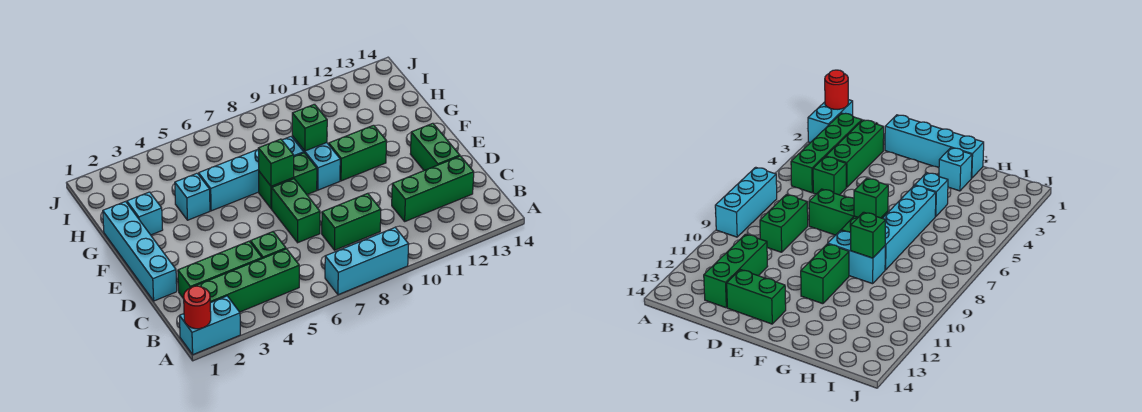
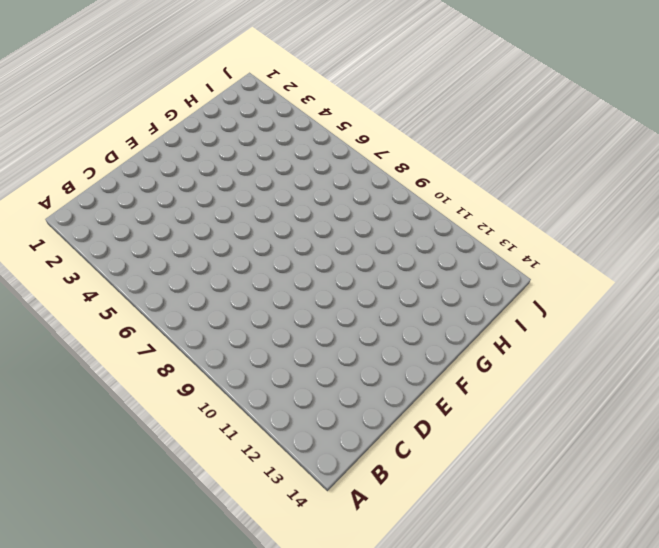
none -> cyan brick A1:A2 level 1
none -> cyan brick A7:A9 level 1
none -> green brick B2:B5 level 1

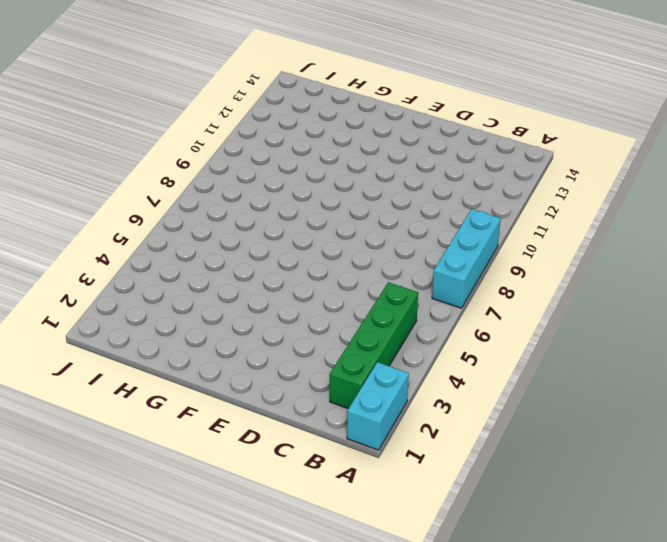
none -> green brick C2:C4 level 1
none -> green brick C5 level 1
none -> green brick C8:C9 level 1

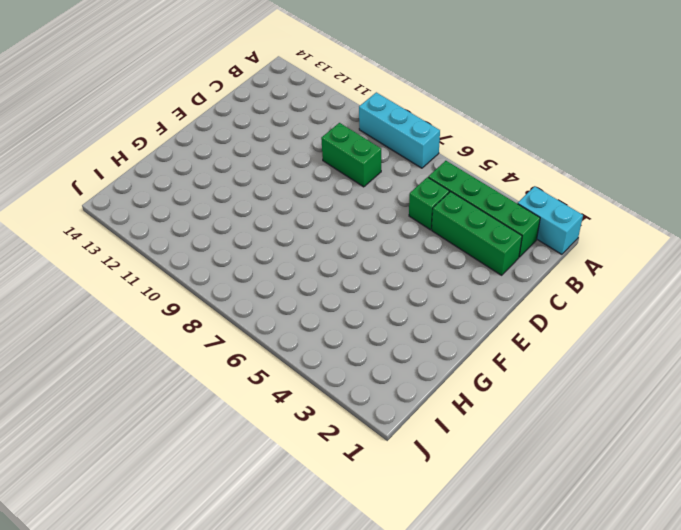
none -> green brick C11:C13 level 1
none -> cyan brick D1:G1 level 1
none -> green brick D7:E7 level 1

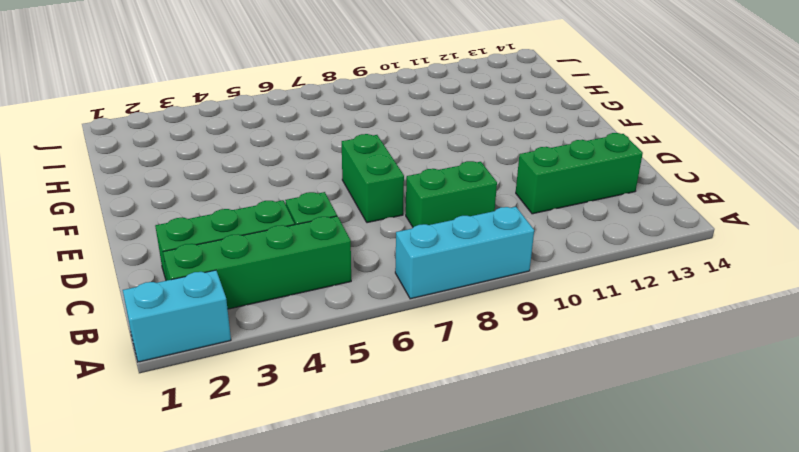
none -> cyan brick D1:G1 level 1
none -> green brick D13:E13 level 1
none -> green brick F7:F8 level 1

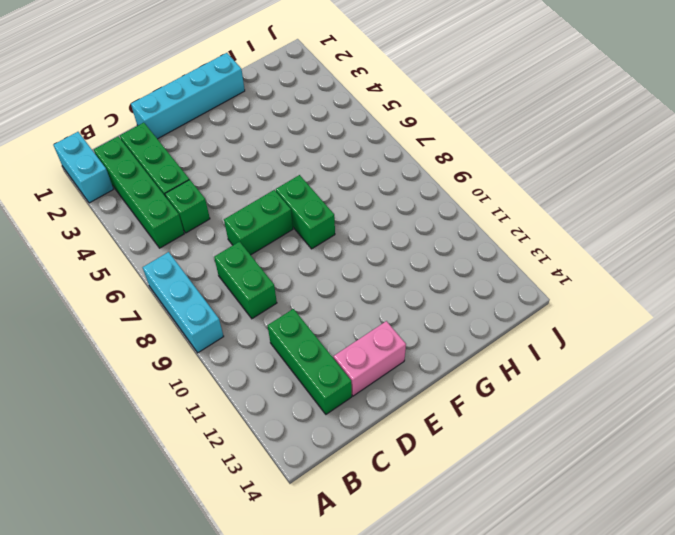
pink brick D13:E13 level 1 -> green brick D13:E13 level 1
none -> cyan brick F9:G9 level 1
none -> green brick F10:F11 level 1
none -> cyan brick G2 level 1

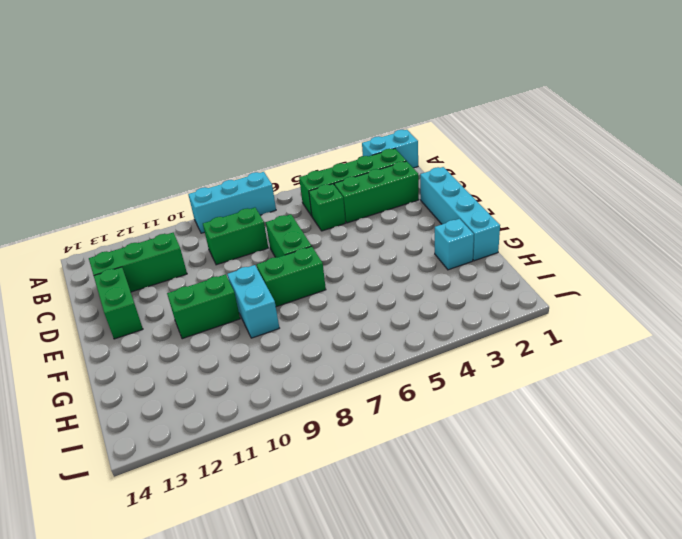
none -> cyan brick G4 level 1
none -> cyan brick G5:G8 level 1
none -> red round brick A1 level 2

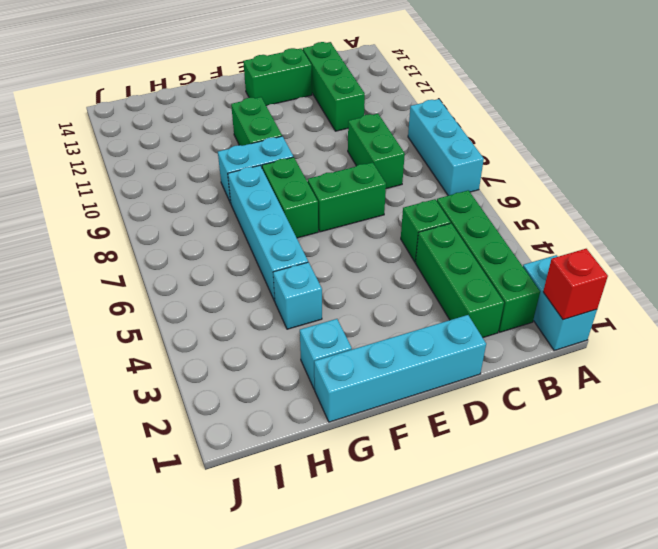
red brick A1 level 2 -> red round brick A1 level 2
none -> green brick F7 level 2
none -> green brick G9 level 2

